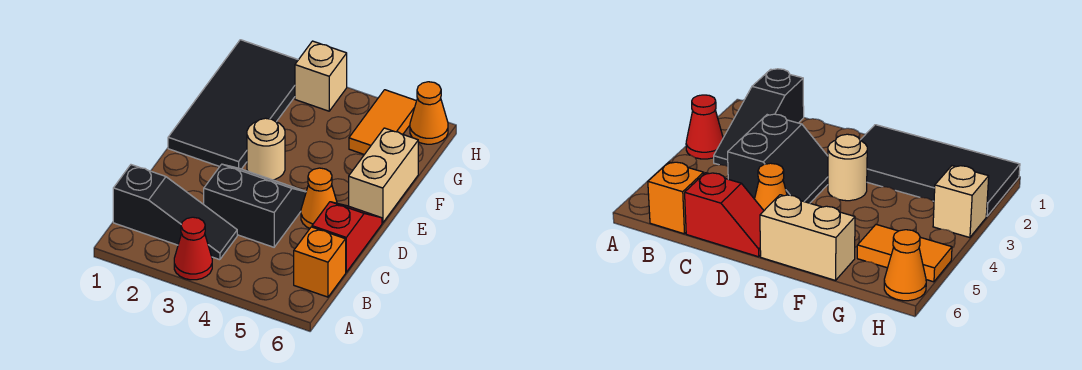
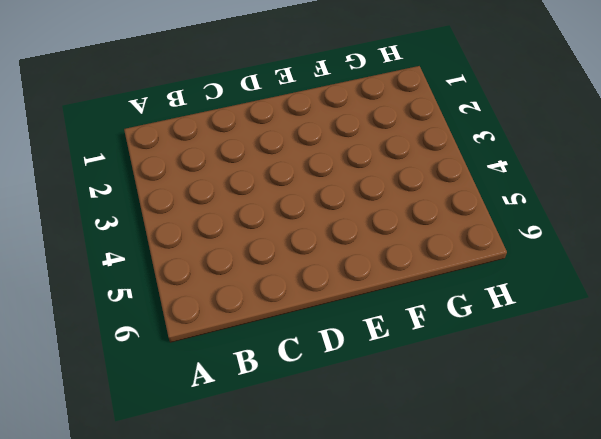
none -> red cone A3 level 1
none -> black slope B1:B3 level 1 top 1
none -> orange brick B6 level 1

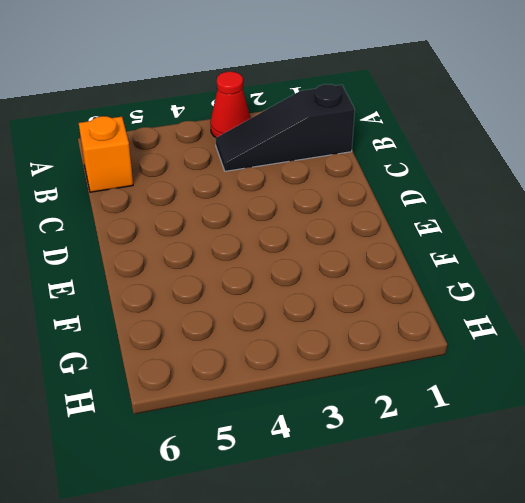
none -> black slope C3:D4 level 1 top C
none -> red slope C6:D6 level 1 top C
none -> orange cone D5 level 1

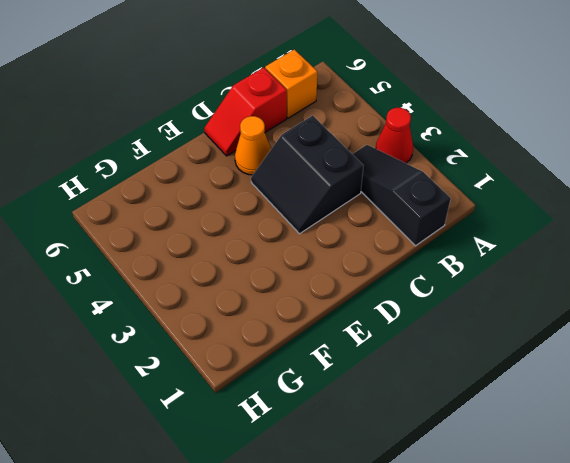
none -> black tile E1:H2 level 1
none -> tan round brick E3 level 1
none -> tan brick E6:F6 level 1

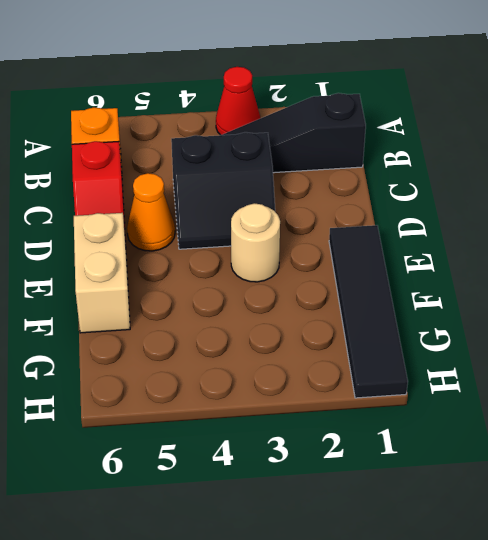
black tile E1:H1 level 1 -> black tile E1:H2 level 1
none -> orange tile G5:H5 level 1
none -> tan brick H3 level 1
none -> orange cone H6 level 1

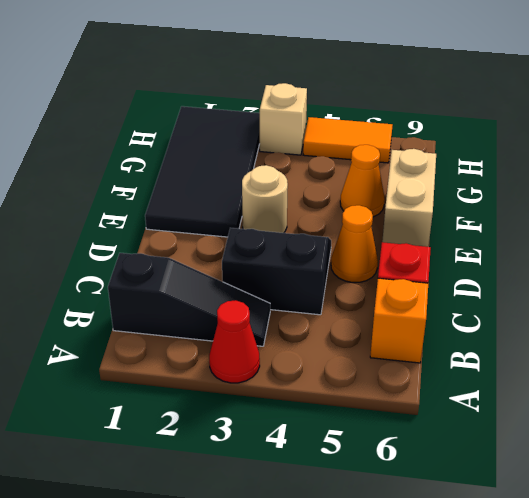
orange cone F5 level 1 -> orange cone H6 level 1
orange tile H4:H5 level 1 -> orange tile G5:H5 level 1

